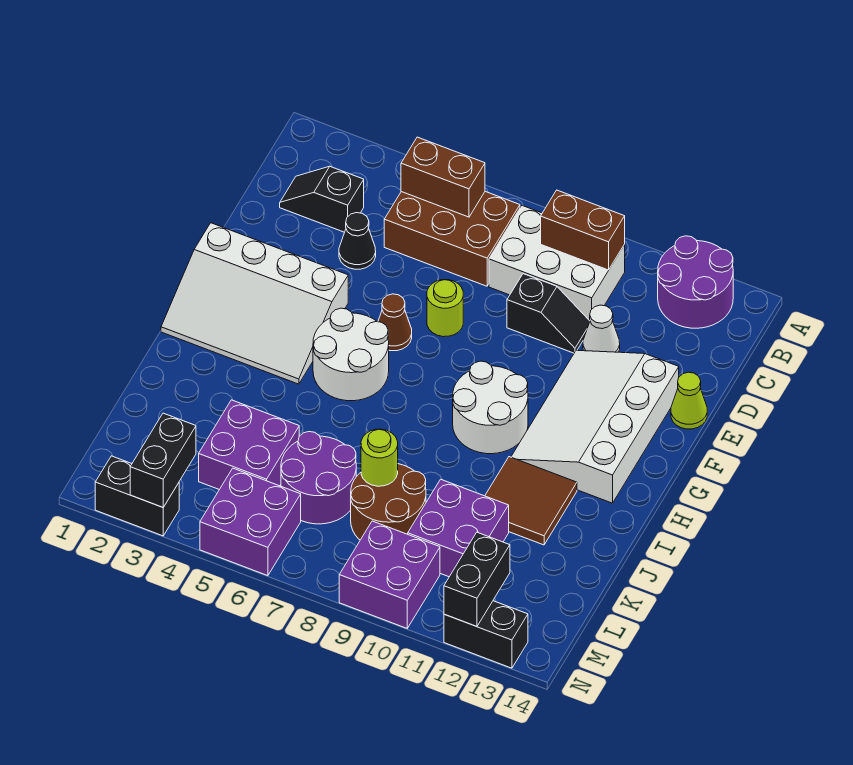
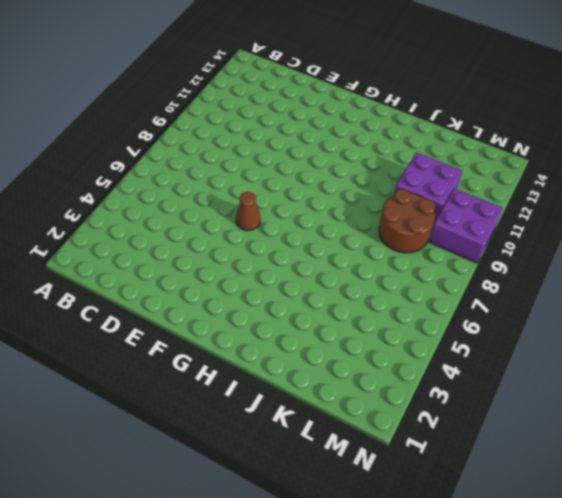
none -> purple round brick A12:B13 level 1
none -> brown brick B5:C7 level 1
none -> white brick B8:C10 level 1

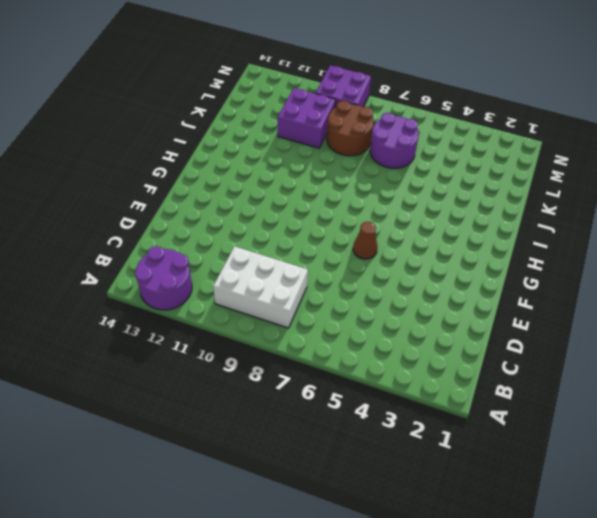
none -> brown brick B5:C7 level 1
none -> black slope C2:C3 level 1 top 3
none -> black cone D4 level 1

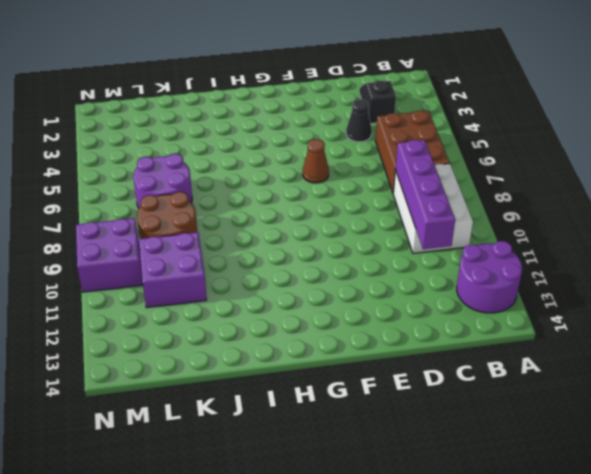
purple brick C8:C11 level 2 -> none
none -> black slope D9:D10 level 1 top 9
none -> white cone D11 level 1
none -> lime round brick E7 level 1

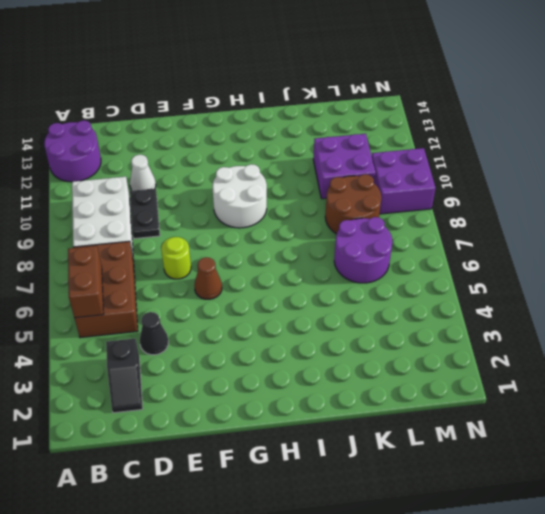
black plate D9:D10 level 1 -> black slope D9:D10 level 1 top 9
none -> white slope E11:H13 level 1 top 13
none -> lime cone E14 level 1
none -> white slope F1:H4 level 1 top F

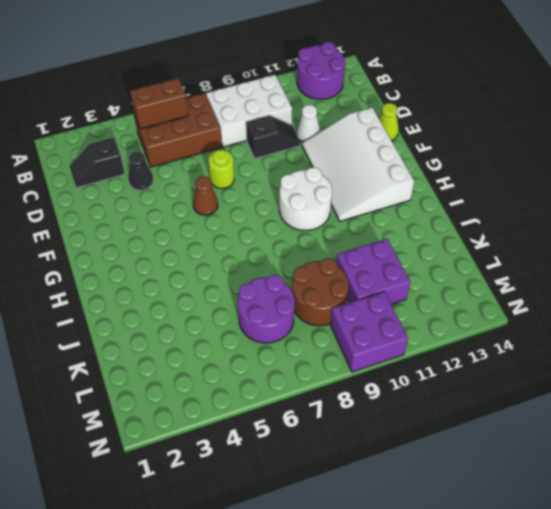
none -> white slope F1:H4 level 1 top F
none -> white round brick G5:H6 level 1
none -> brown tile I11:J12 level 1

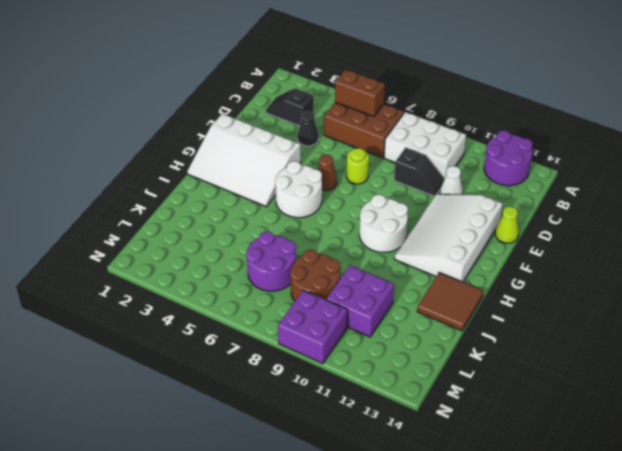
brown tile I13:J14 level 1 -> brown tile I11:J12 level 1
none -> purple brick K4:L5 level 1
none -> purple brick M5:N6 level 1
none -> black brick N2:N3 level 1

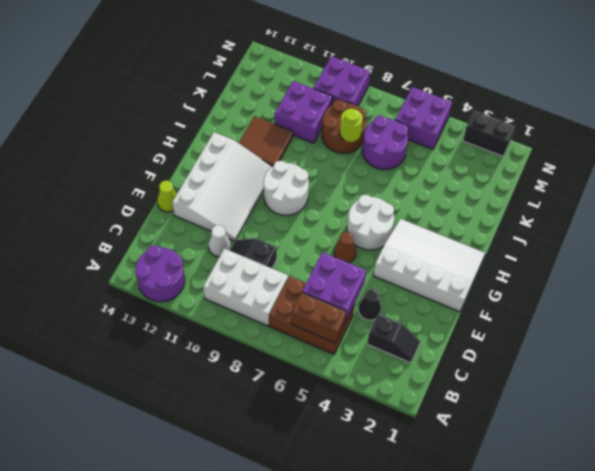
purple brick C5:D6 level 2 -> purple brick K4:L5 level 1
none -> lime round brick E7 level 1
none -> black brick N12:N13 level 1
none -> brown brick B9:B10 level 2

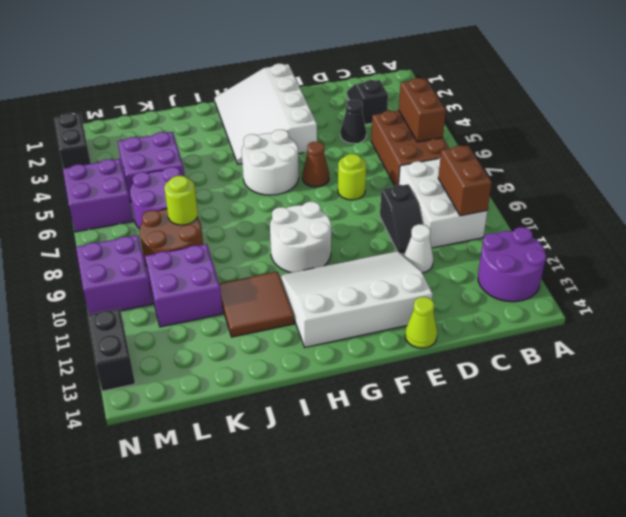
none -> black brick M3:N3 level 2
none -> black brick M12:N12 level 2

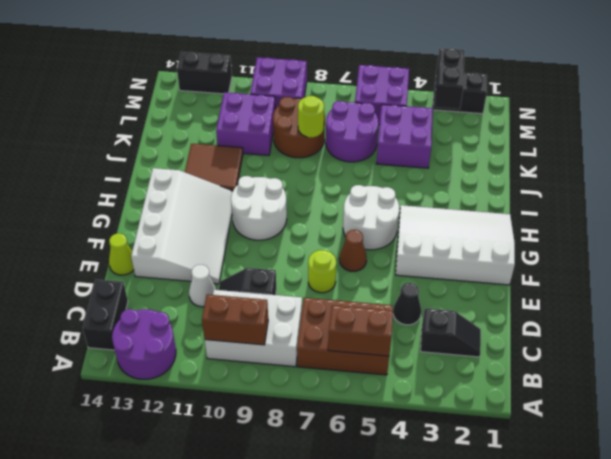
black brick B14:C14 level 1 -> black brick M12:N12 level 2

